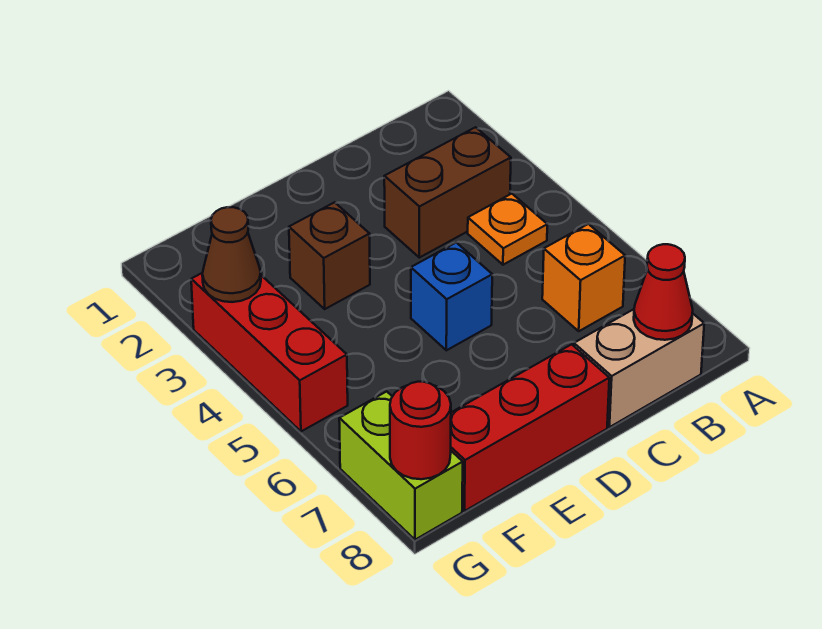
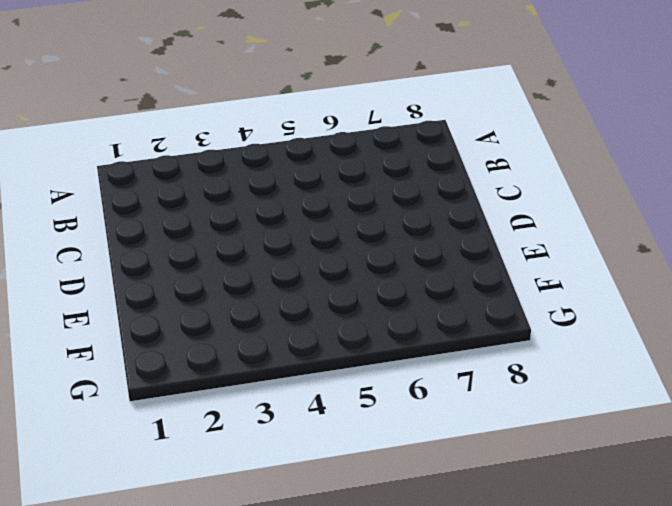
none -> brown brick B3:C3 level 1
none -> orange plate B4 level 1
none -> orange brick B6 level 1

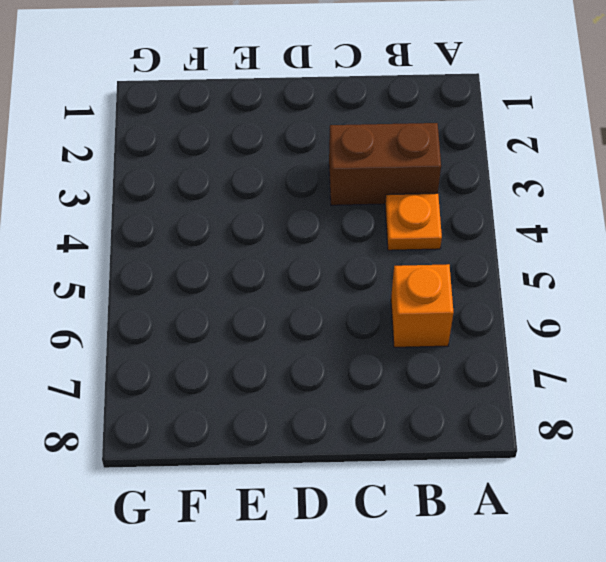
none -> tan brick B8:C8 level 1
none -> blue brick D5 level 1
none -> red brick D8:F8 level 1

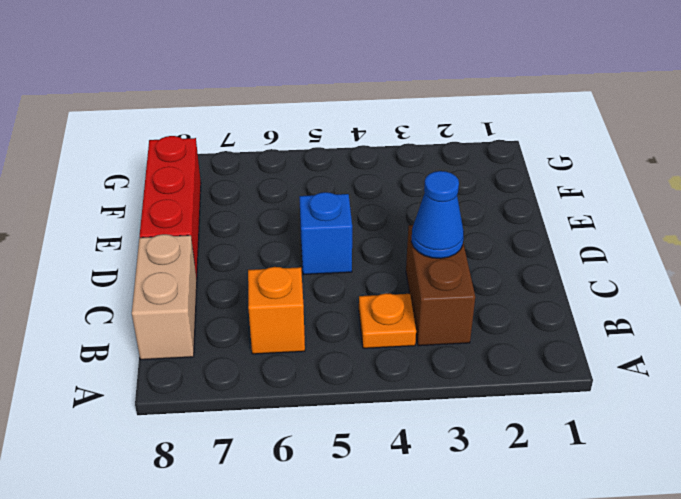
blue cone C3 level 2 -> none
none -> brown brick E3 level 1
none -> red brick G3:G5 level 1
none -> lime brick G7:G8 level 1

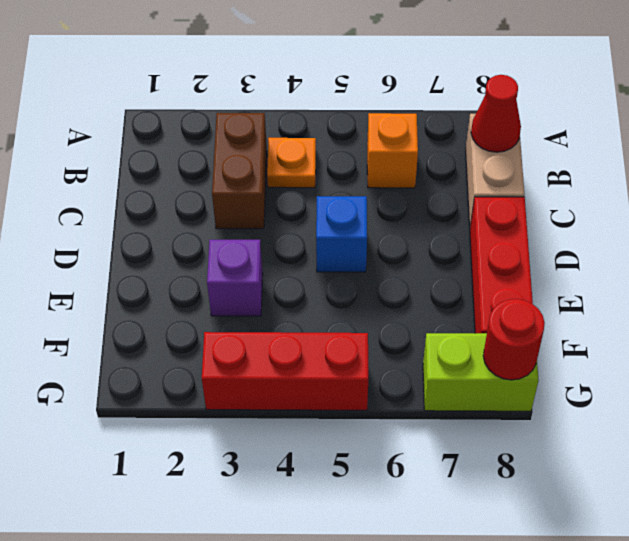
purple brick E3 level 1 -> brown brick E3 level 1
none -> brown cone G3 level 2

